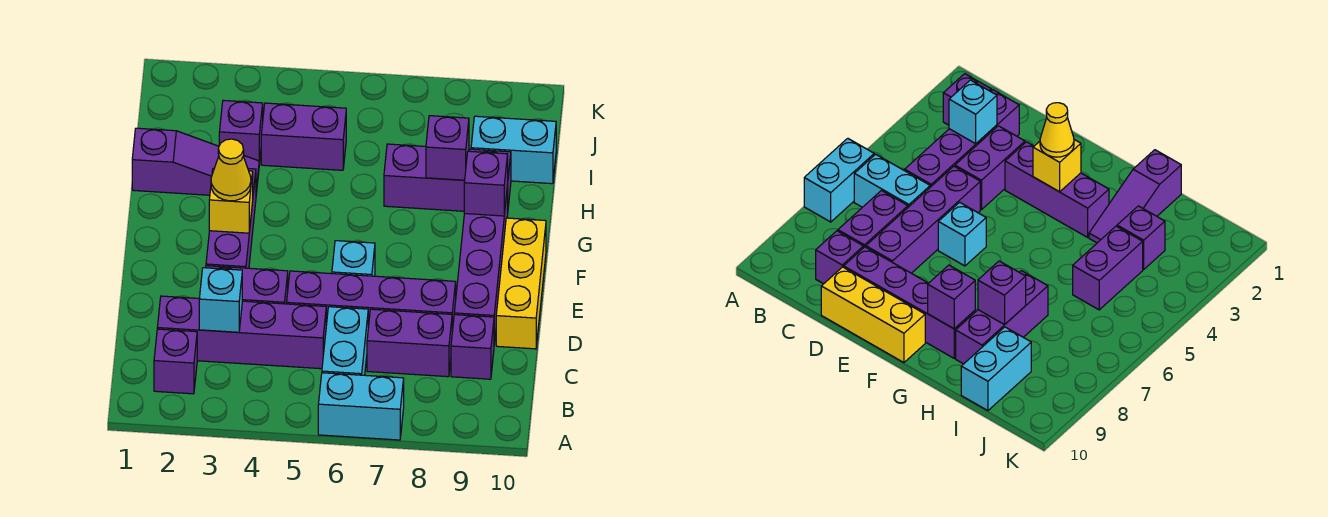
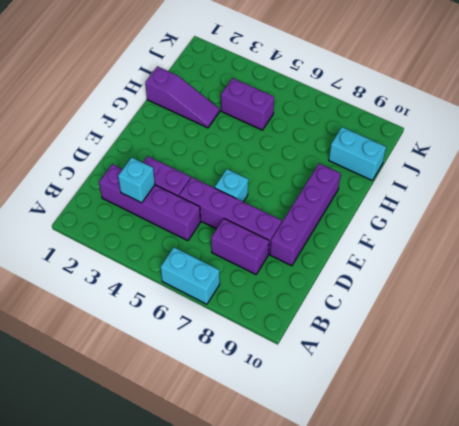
none -> purple brick B2 level 1
none -> cyan brick B6:C6 level 1
none -> purple brick C9 level 1

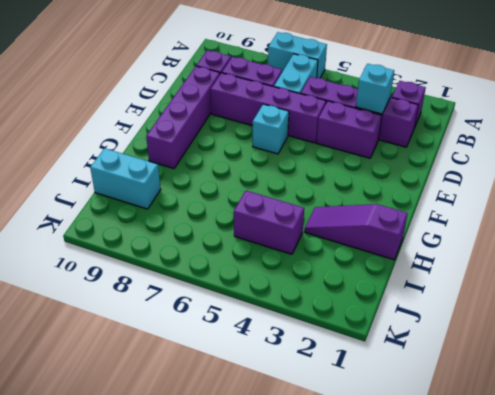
none -> yellow brick D10:F10 level 1
none -> purple brick E3:G3 level 1
none -> purple brick H7:H9 level 1

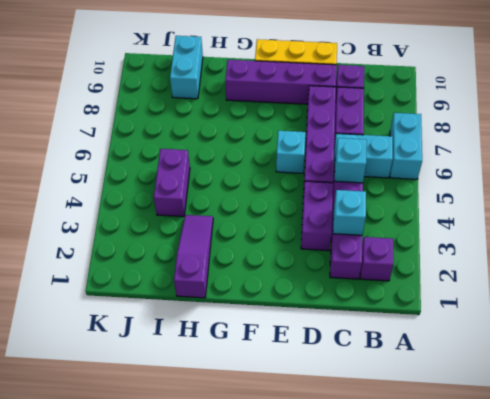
cyan brick C5 level 2 -> none
none -> purple brick E3:G3 level 1
none -> purple brick H7:H9 level 1
none -> purple brick I3 level 1

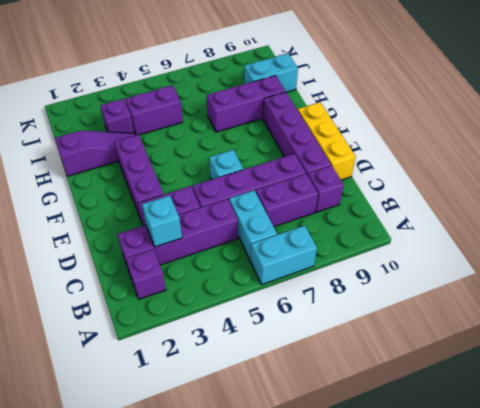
none -> yellow brick F3 level 2
none -> purple brick G9 level 2
none -> purple brick H8 level 2

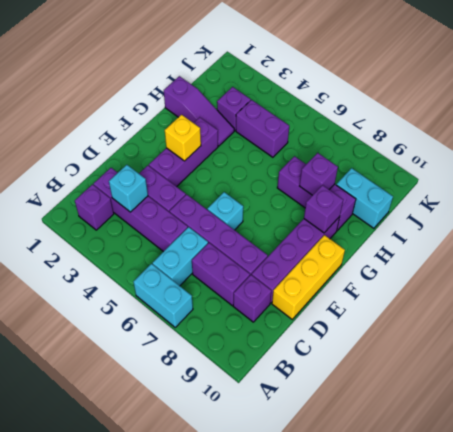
none -> yellow cone F3 level 3

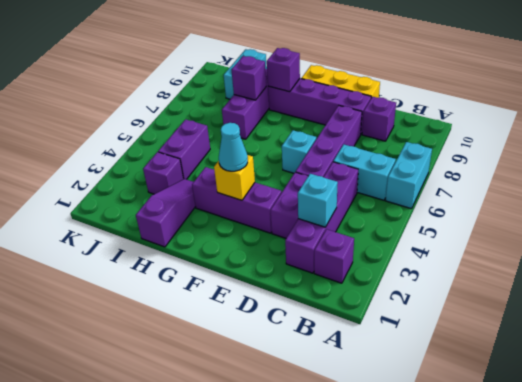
cyan cone F3 level 3 -> yellow cone F3 level 3
none -> purple brick C7:C8 level 1

